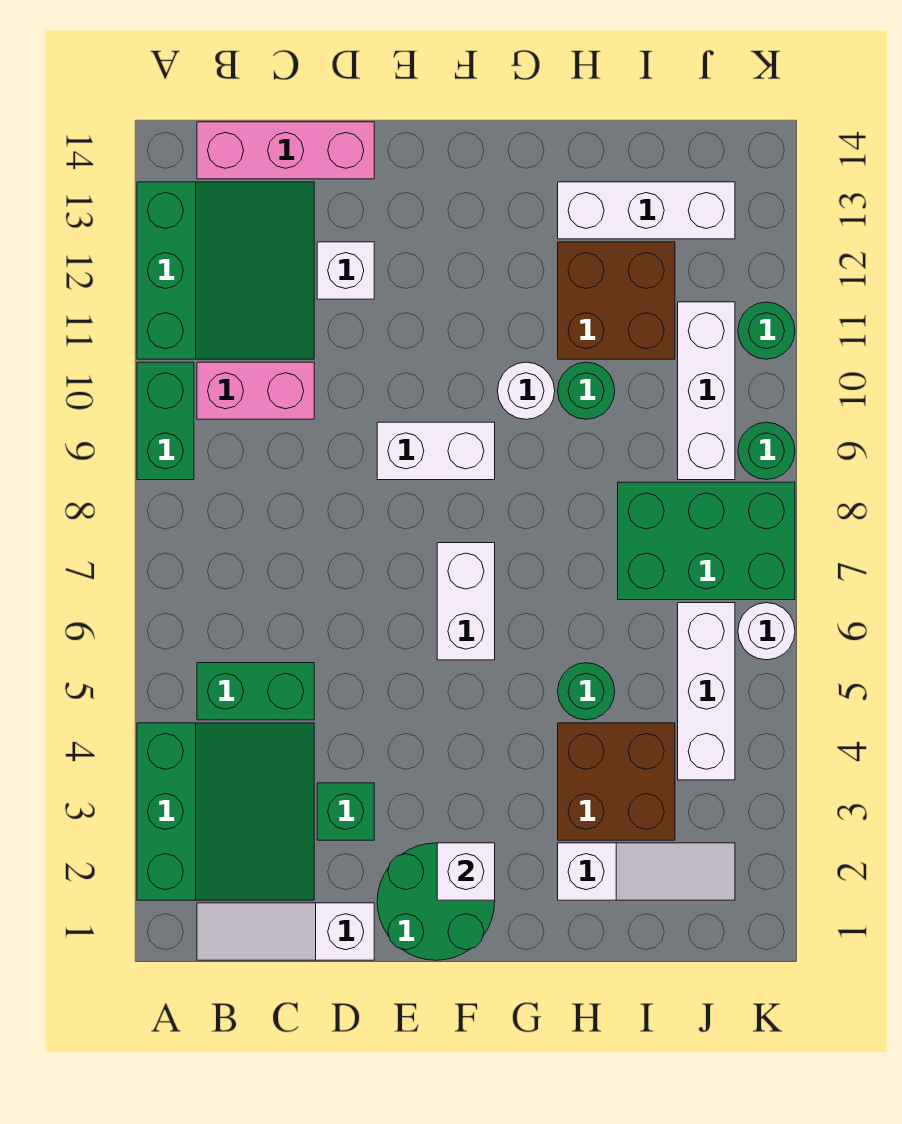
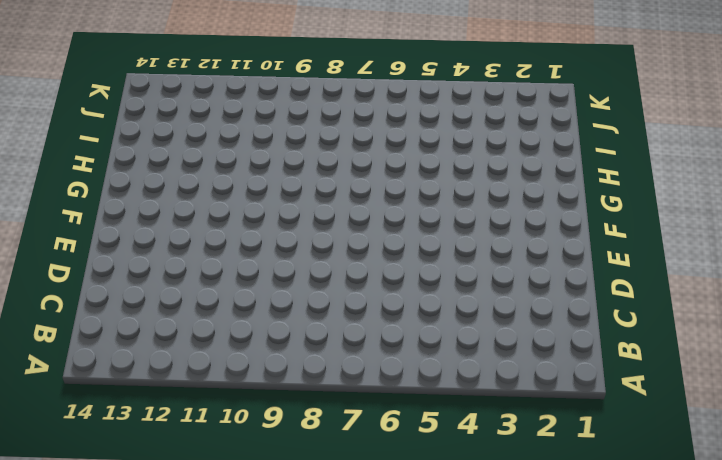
none -> green slope A2:C4 level 1 top A
none -> green brick A9:A10 level 1
none -> green slope A11:C13 level 1 top A

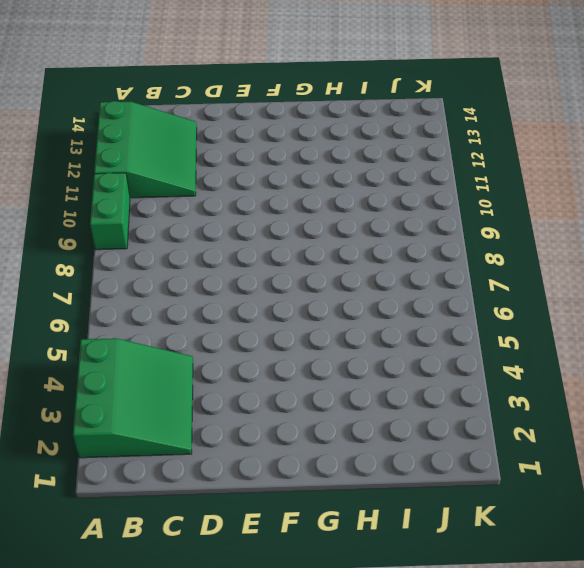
none -> white slope B1:D1 level 1 top D
none -> green brick B5:C5 level 1
none -> pink brick B10:C10 level 1

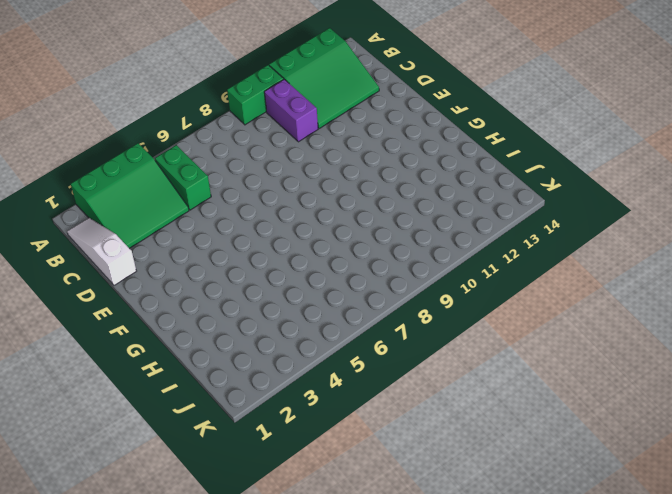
purple brick B10:C10 level 1 -> pink brick B10:C10 level 1
none -> pink brick B14:D14 level 1
none -> green brick D3 level 1
none -> white brick D12 level 1

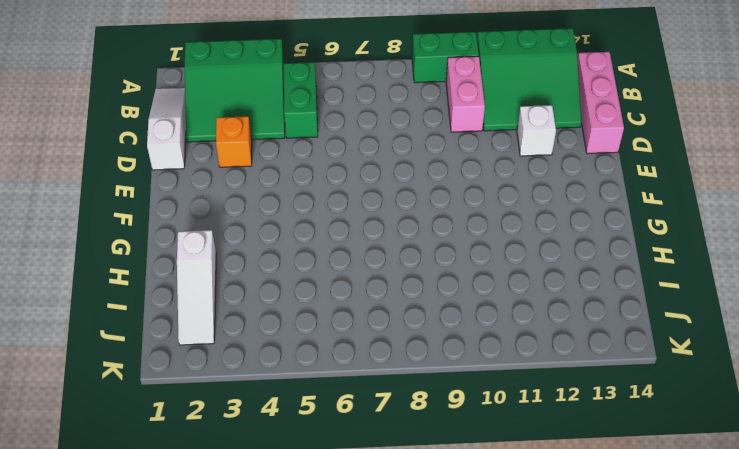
orange brick D3 level 1 -> green brick D3 level 1
none -> green round brick E1:F2 level 1
none -> white brick E9:F9 level 1
none -> white brick F6:F7 level 1

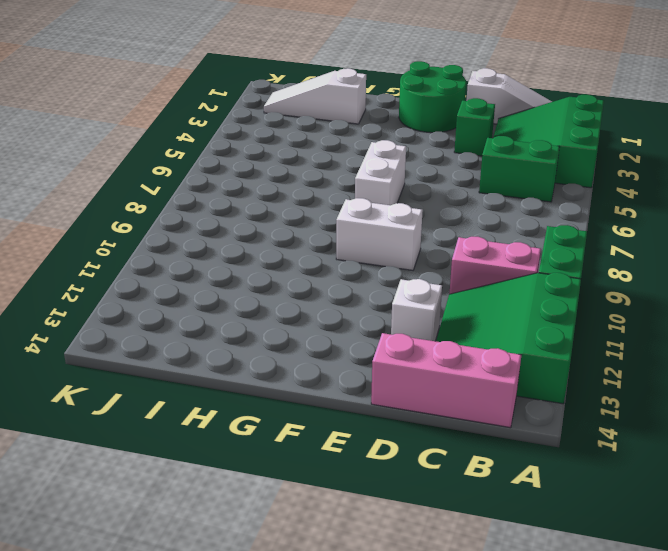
none -> white round brick G10 level 1
none -> brown brick H3:I4 level 1
none -> green round brick H5 level 1

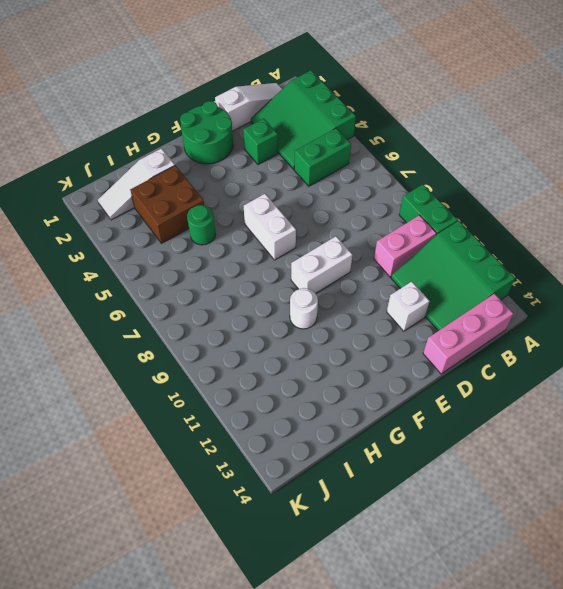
none -> green round brick H10 level 1
none -> brown brick H11:I12 level 1
none -> white brick H13:J13 level 1

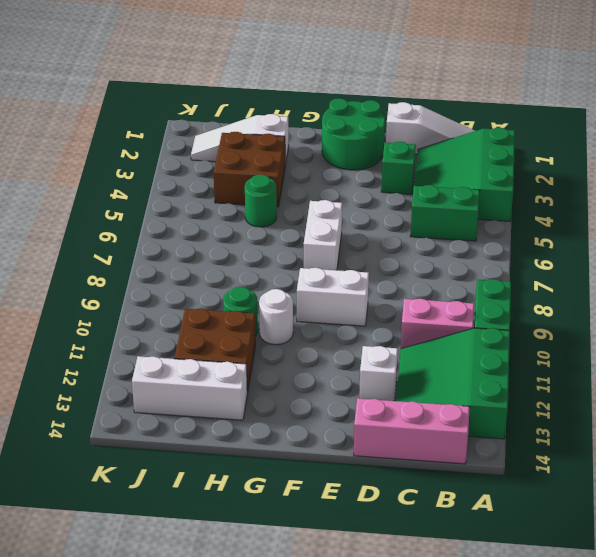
none -> green brick I7:K8 level 1
none -> white brick J4:J6 level 1
none -> white brick J9:J11 level 1

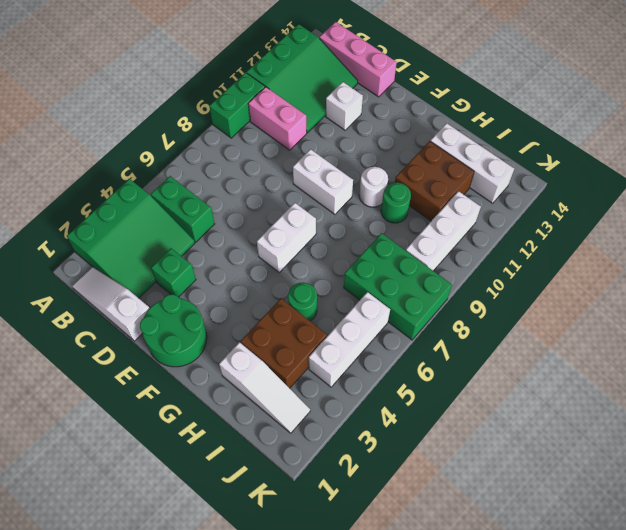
none -> white round brick K6 level 1
none -> green round brick K9 level 1
none -> green round brick K11 level 1

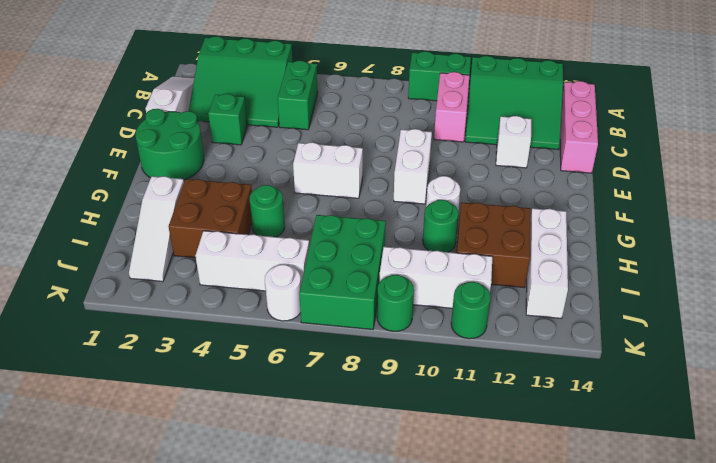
none -> white brick F2 level 2

